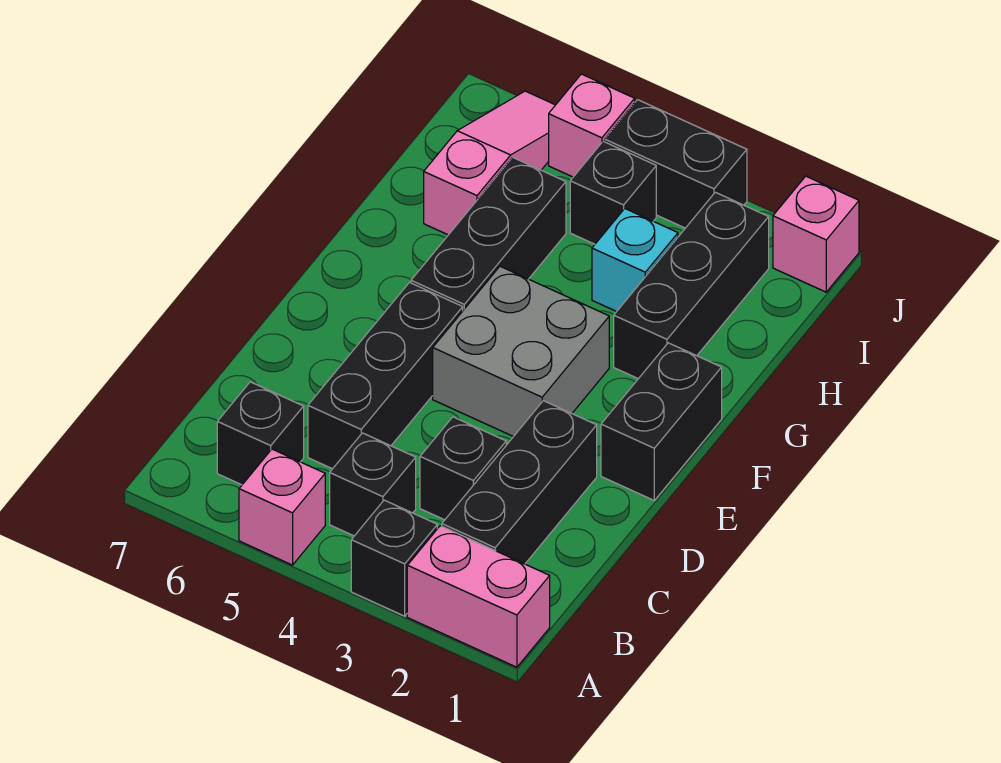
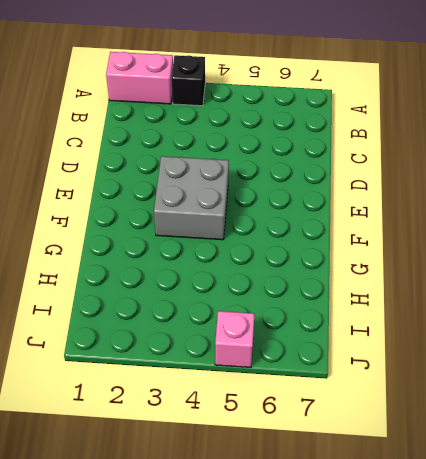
none -> pink brick A5 level 1
none -> black brick B2:D2 level 1
none -> black brick B4 level 1

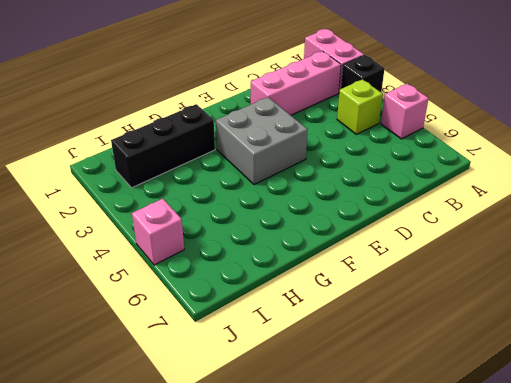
pink brick B2:D2 level 1 -> black brick B2:D2 level 1
lime brick B4 level 1 -> black brick B4 level 1
none -> black brick B6 level 1
none -> black brick C3 level 1
none -> black brick C5:E5 level 1

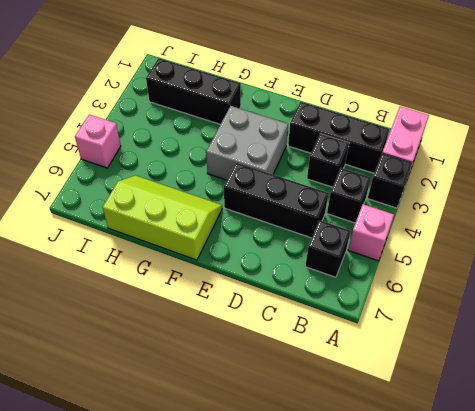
lime slope F6:H7 level 1 top 7 -> pink slope H6:J6 level 1 top H
none -> black brick E1:F1 level 1
none -> black brick F5:H5 level 1
none -> cyan brick H3 level 1

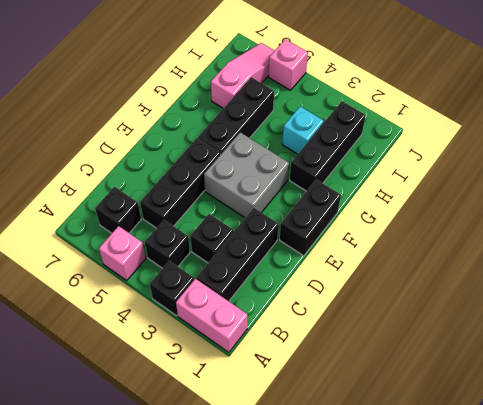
none -> black brick I4 level 1
none -> pink brick J1 level 1
none -> black brick J3:J4 level 1

